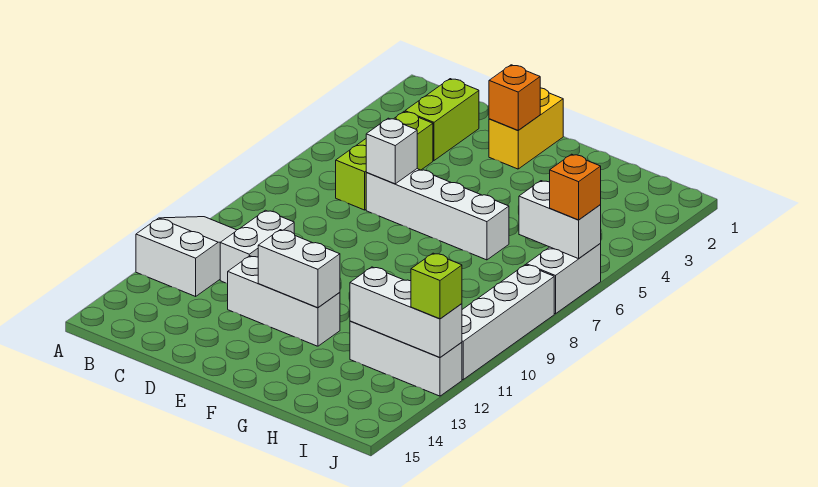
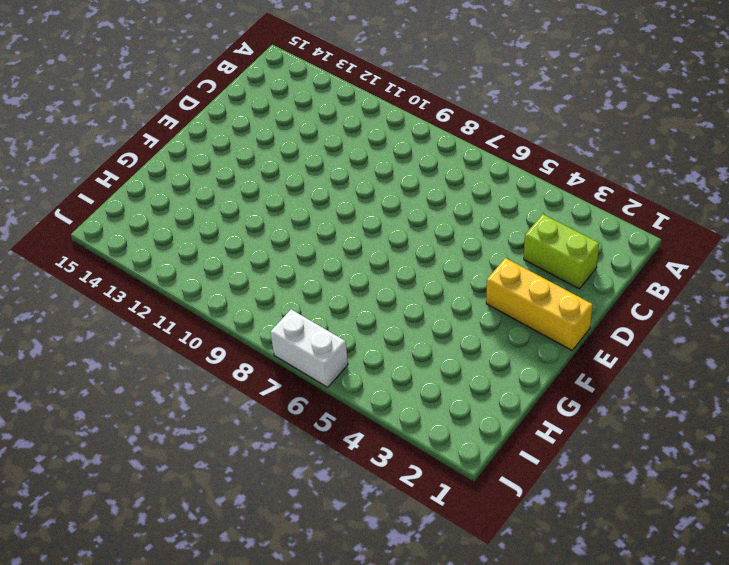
yellow brick E1:E3 level 1 -> yellow brick E1:E2 level 1
none -> white slope A10:B12 level 1 top 12
none -> lime brick C4:C6 level 1
none -> white brick C10:C11 level 1

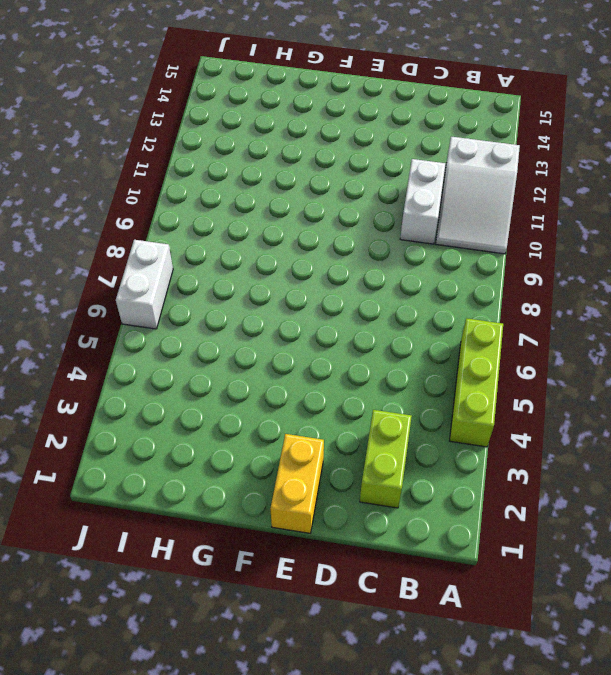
lime brick A4:A6 level 1 -> lime brick C4:C6 level 1
none -> white brick D6:G6 level 1
none -> white brick D12:F12 level 1
none -> white brick H12:J12 level 1

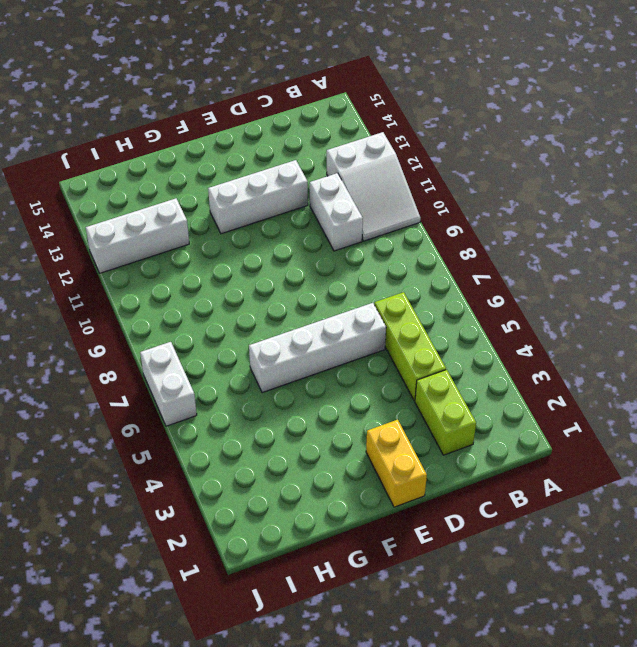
none -> white brick J8:J11 level 1
none -> white brick D6 level 2
none -> orange brick E2 level 2

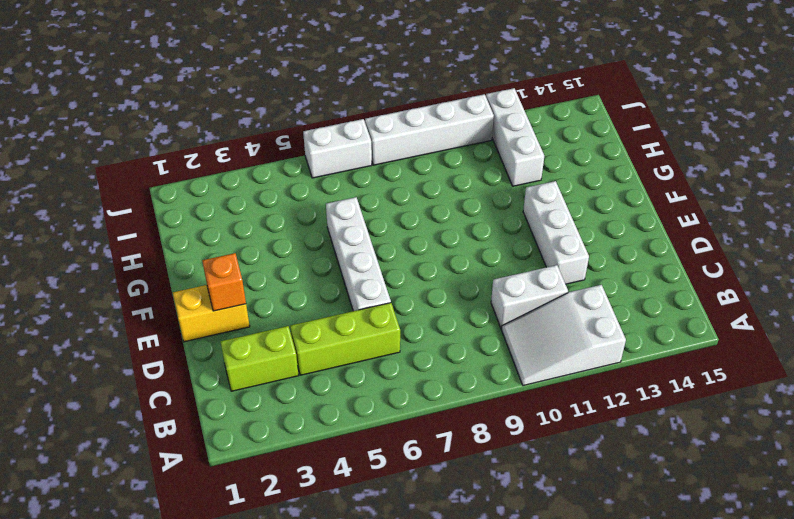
none -> white brick D6 level 2
none -> white brick E12:F12 level 2
none -> white brick H12:J12 level 2

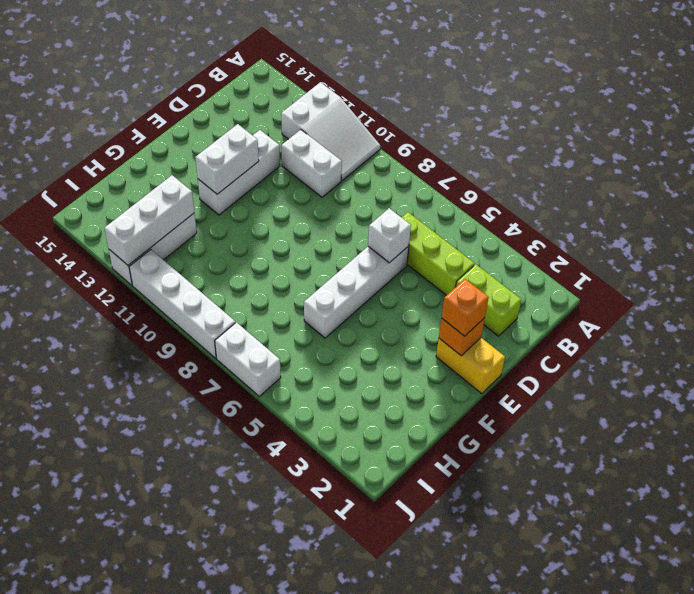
orange brick E2 level 3 -> orange brick J6 level 3
none -> white brick I6:J6 level 2
none -> lime brick J12 level 3

